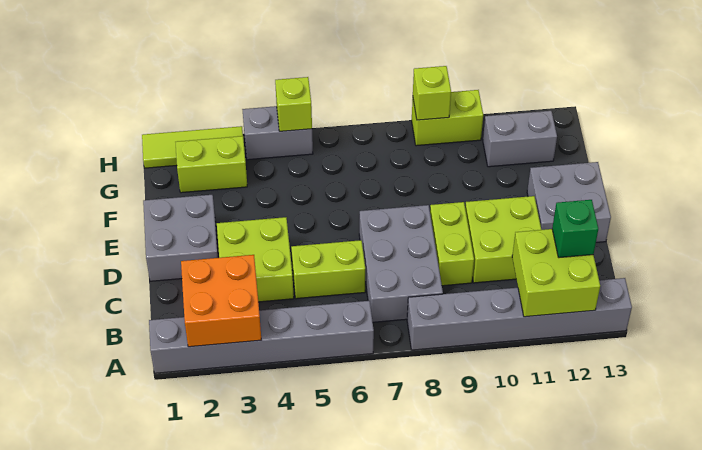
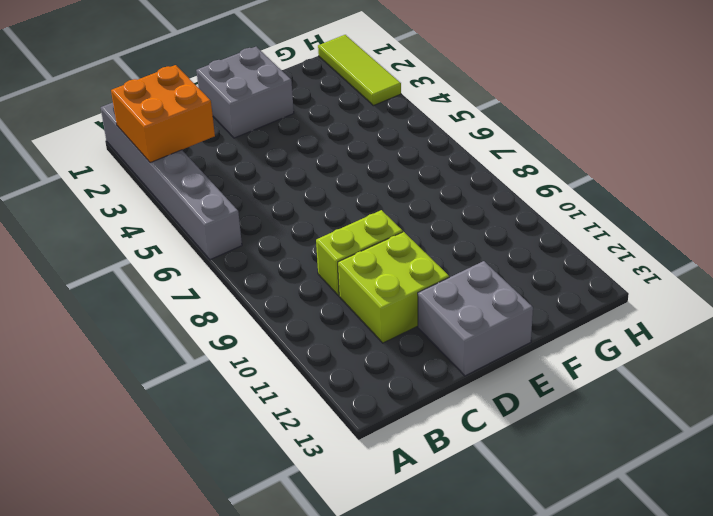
none -> grey brick A8:A13 level 1
none -> grey brick B7:D8 level 1
none -> lime brick C3:D4 level 1

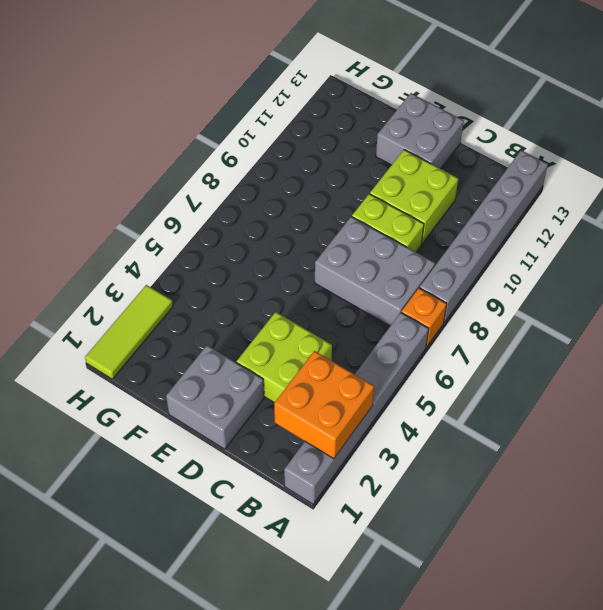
orange brick A7 level 1 -> none
none -> lime brick C5:C6 level 1
none -> lime brick G2:G3 level 1
none -> grey brick G11:G12 level 1

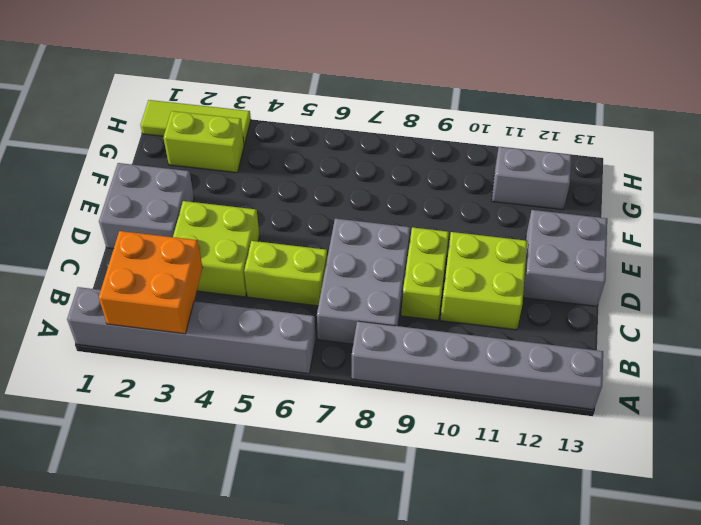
none -> grey brick H4:H5 level 1
none -> lime brick H9:H10 level 1
none -> lime brick A11:B12 level 2

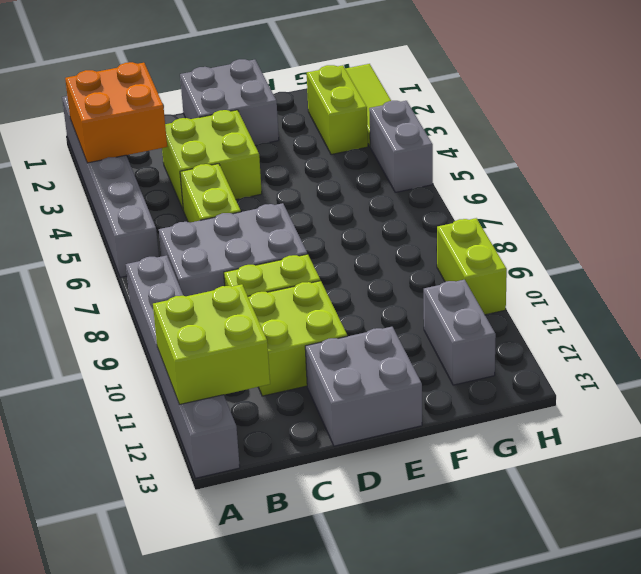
none -> lime brick H5 level 2
none -> lime brick H9 level 2
none -> green brick B12 level 3

